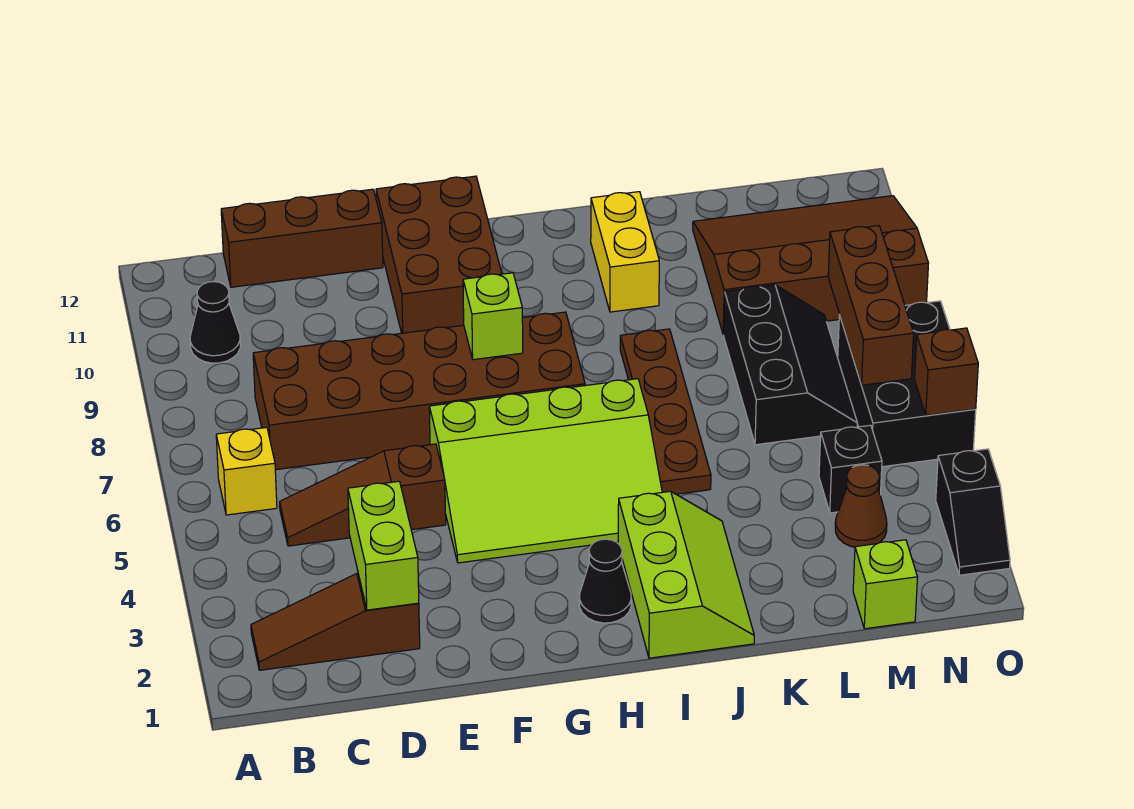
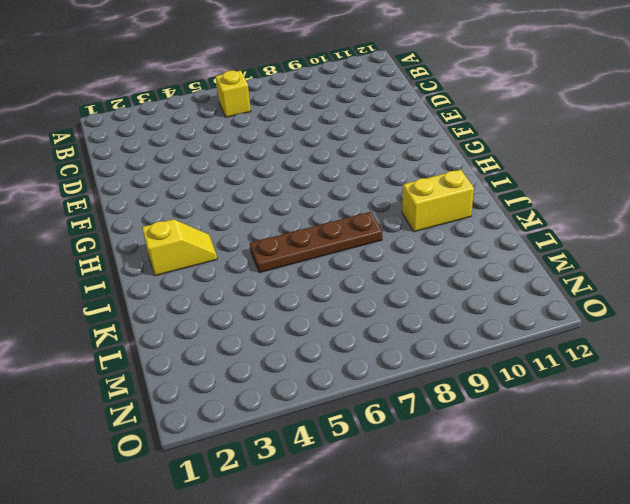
yellow slope I2:I3 level 1 top 2 -> lime slope I1:J3 level 1 top I
none -> brown slope B2:D2 level 1 top D
none -> black cone B10 level 1
none -> brown slope C5:E5 level 1 top E

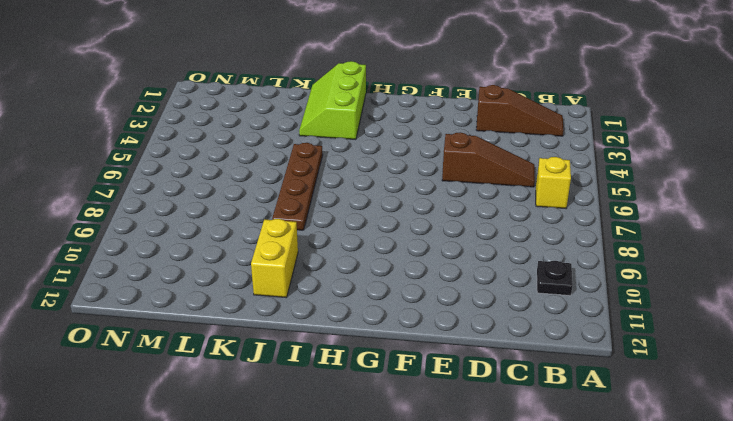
black plate B10 level 1 -> black cone B10 level 1
none -> brown brick C7:H8 level 1
none -> brown brick C12:E12 level 1
none -> lime slope F4:I6 level 1 top 6

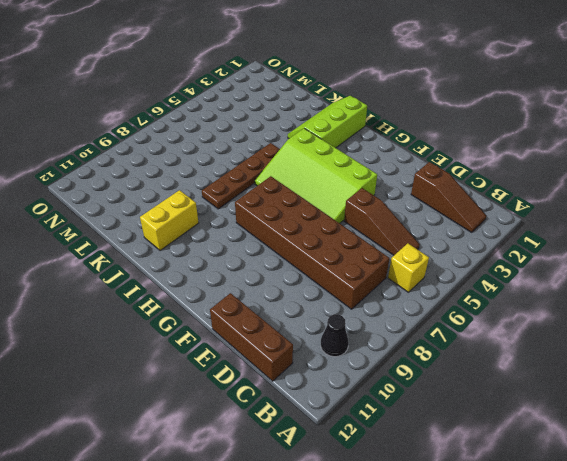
lime slope F4:I6 level 1 top 4 -> lime slope F4:I6 level 1 top 6
none -> brown brick F10:G12 level 1
none -> black cone H2 level 1
none -> black slope L6:M8 level 1 top L

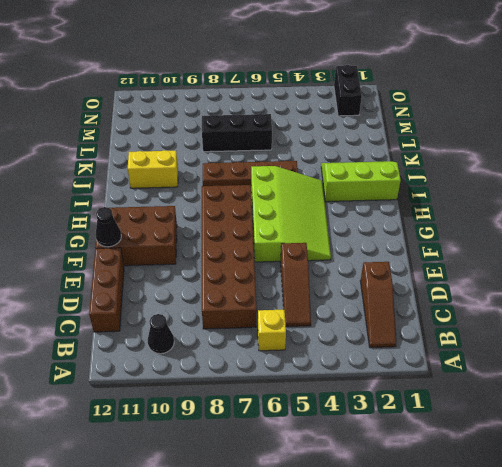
black cone F12 level 2 -> black cone H2 level 1
black brick N2:O2 level 1 -> black slope O2:O3 level 1 top 3
none -> brown slope L9:O11 level 1 top 9
none -> lime brick M1 level 1
none -> brown cone M3 level 1

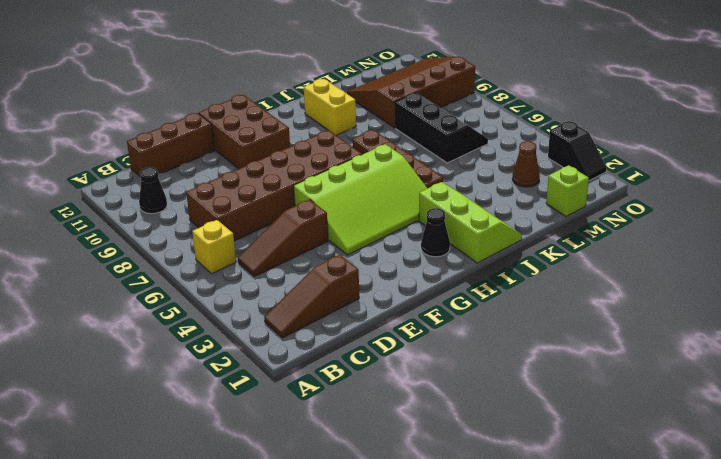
none -> black brick M4 level 1
none -> black brick N5:O7 level 1
none -> lime brick D2:D3 level 2

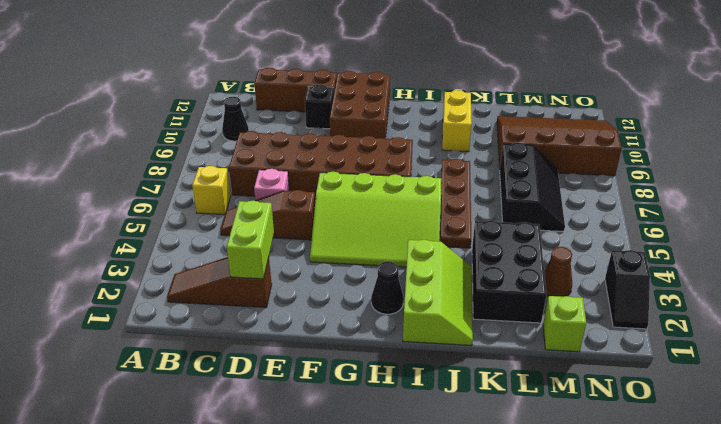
pink brick D6 level 1 -> none
black brick E11 level 1 -> black brick M4 level 1
black brick K2:L4 level 1 -> black brick N5:O7 level 1
none -> lime brick G8 level 2
none -> brown brick N6:N8 level 2
none -> brown brick O5 level 2

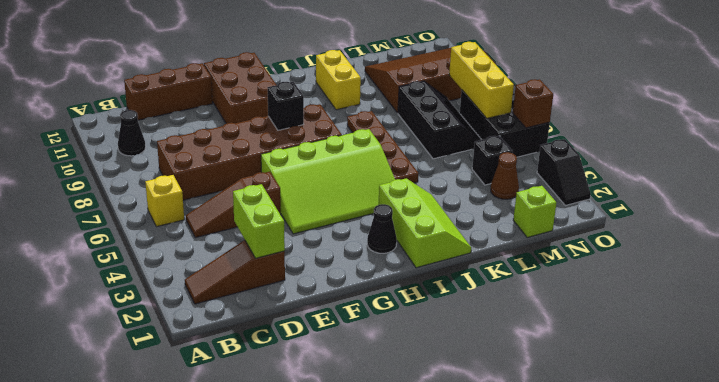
black brick G8 level 2 -> lime brick G8 level 2
yellow brick N6:N8 level 2 -> brown brick N6:N8 level 2

